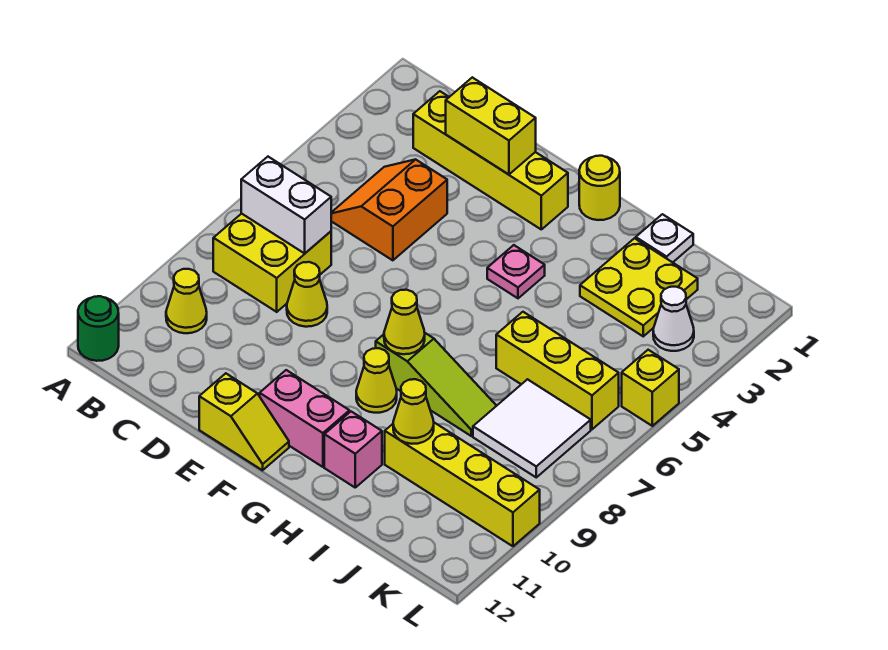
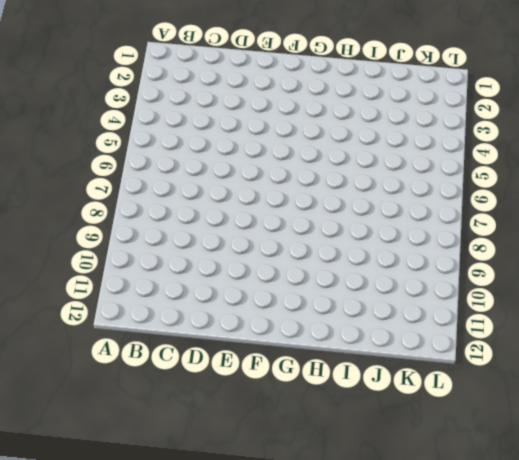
none -> green round brick A12 level 1
none -> yellow brick B7:C8 level 1
none -> yellow cone B10 level 1

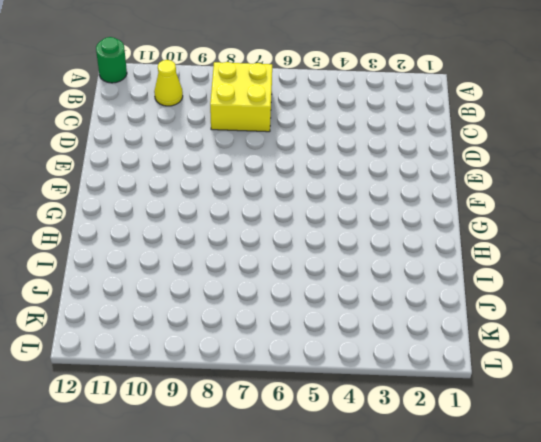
none -> yellow brick C2:F2 level 1
none -> orange slope C4:D5 level 1 top D
none -> yellow cone D8 level 1

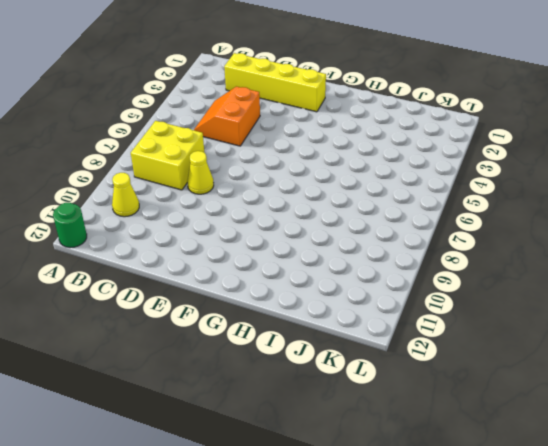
none -> yellow slope E12:F12 level 1 top E
none -> pink brick F11:G11 level 1
none -> yellow round brick G1 level 1

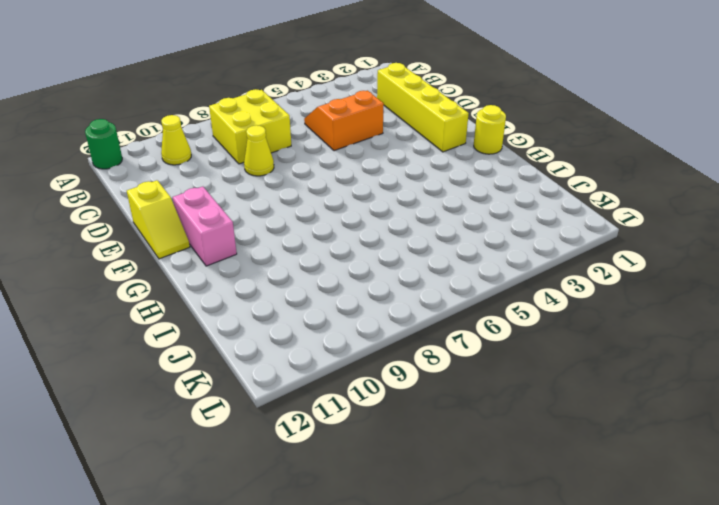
none -> pink plate G4 level 1
none -> lime slope G8:I8 level 1 top G
none -> yellow cone G9 level 1

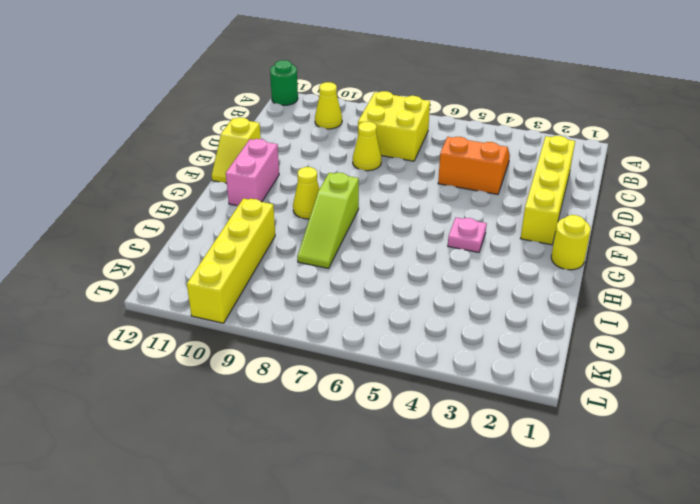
none -> pink brick H11 level 1
none -> white plate I1 level 1
none -> yellow plate I2:J3 level 1

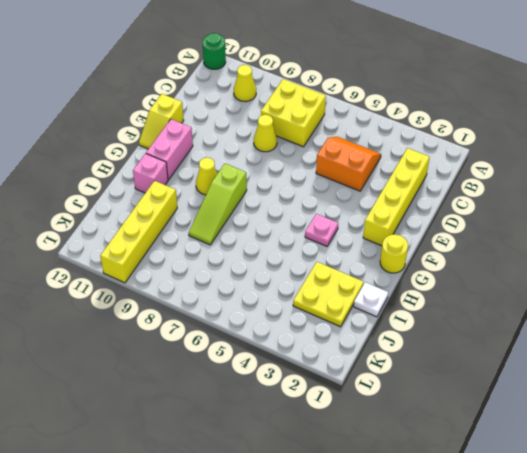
none -> yellow brick I6:K6 level 1
none -> white tile J7:K8 level 1
none -> white cone K3 level 1

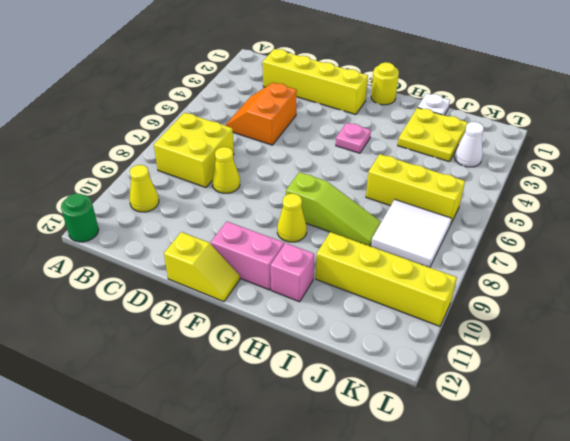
none -> yellow brick L5 level 1
none -> white brick B7:C7 level 2
none -> yellow brick D2:E2 level 2

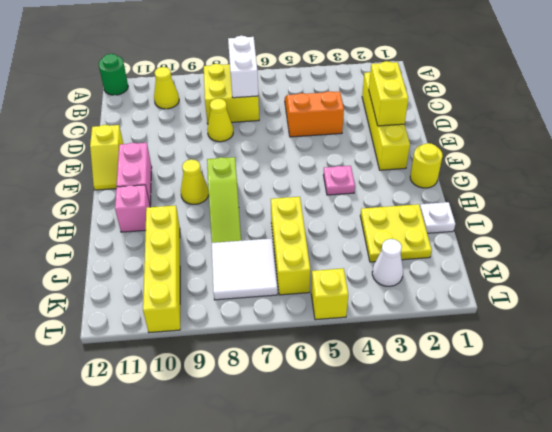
none -> yellow cone G8 level 2
none -> yellow cone I10 level 2

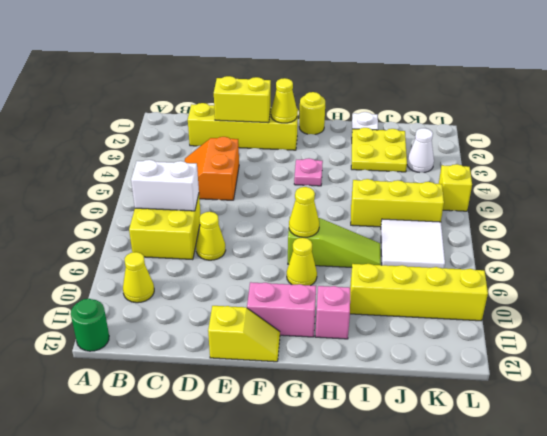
yellow cone F2 level 2 -> yellow cone I10 level 2

